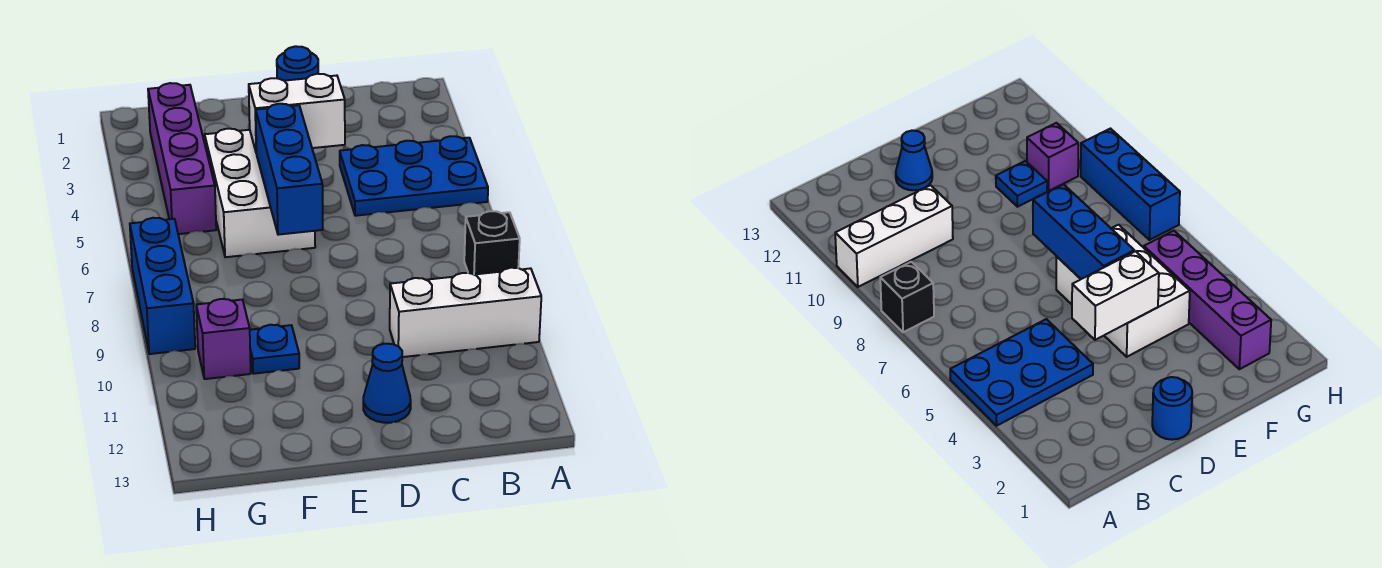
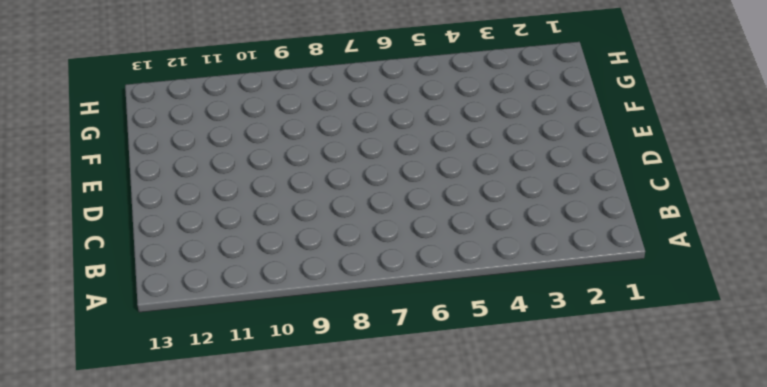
none -> blue plate A4:C5 level 1
none -> black brick A8 level 1
none -> white brick A10:C10 level 1

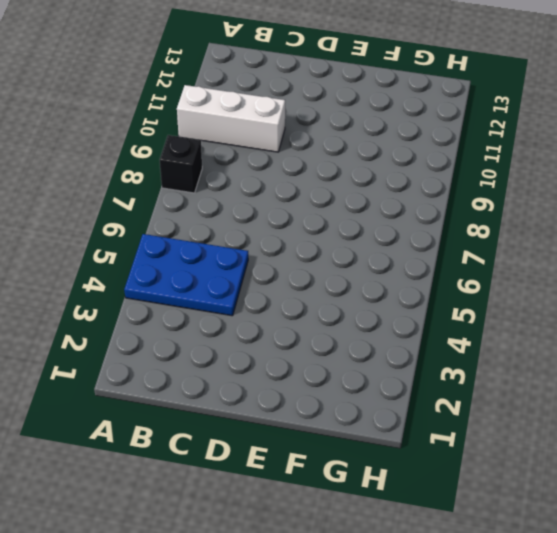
none -> blue round brick D1 level 1
none -> blue cone D12 level 1
none -> white brick E4:F6 level 1

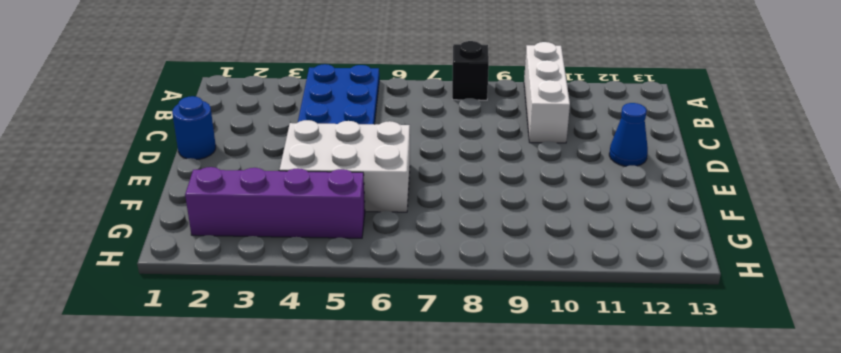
none -> blue plate F10 level 1
none -> purple brick G10 level 1
none -> blue brick H7:H9 level 1

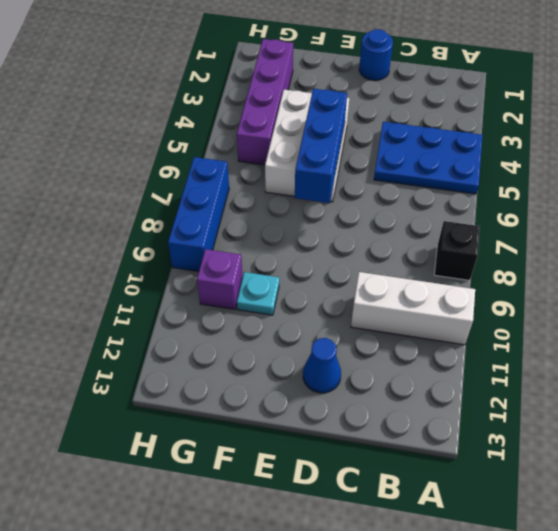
cyan plate F10 level 1 -> blue plate F10 level 1
none -> white brick D4:E4 level 2

